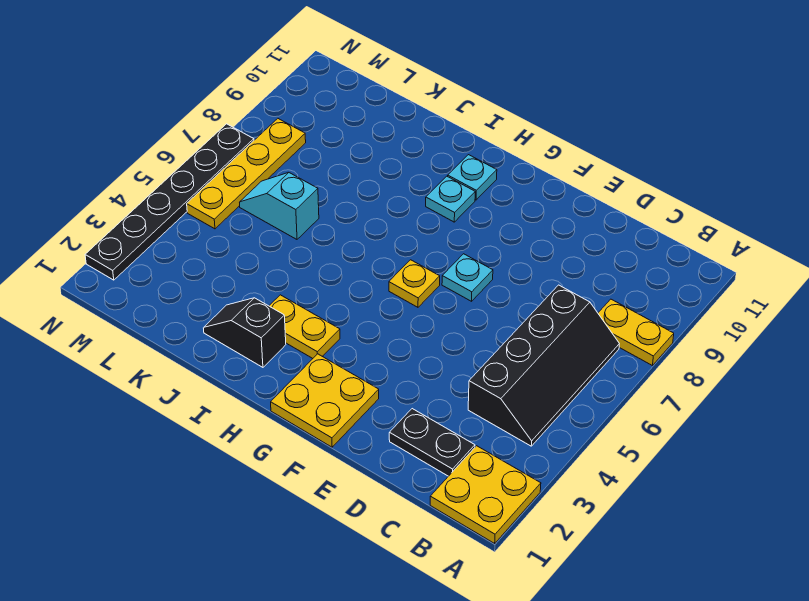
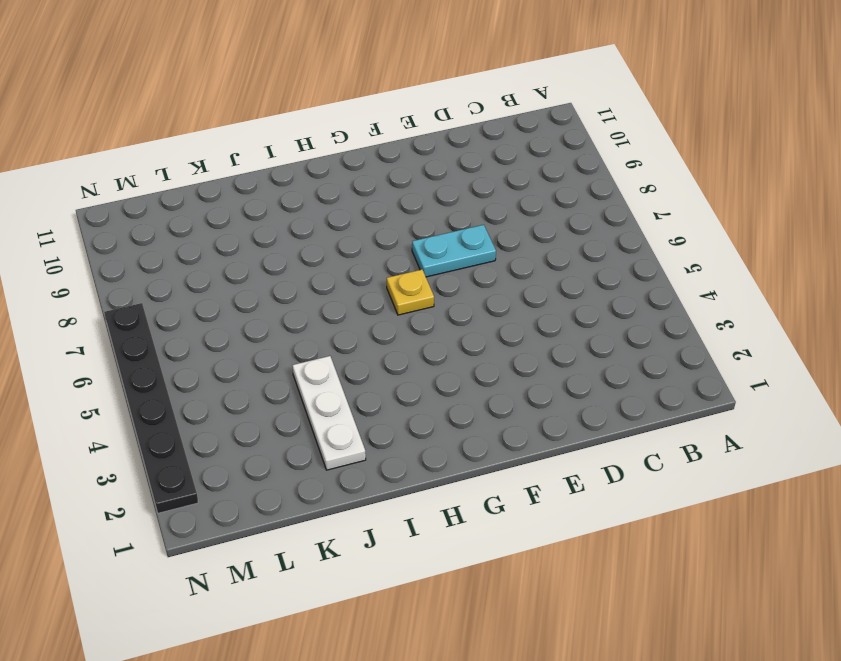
cyan plate E7:F7 level 1 -> cyan plate F7 level 1
white plate J2:J4 level 1 -> black slope I2:J2 level 1 top I
none -> yellow plate A1:B2 level 1
none -> yellow plate A8:B8 level 1
none -> black slope B4:C7 level 1 top C

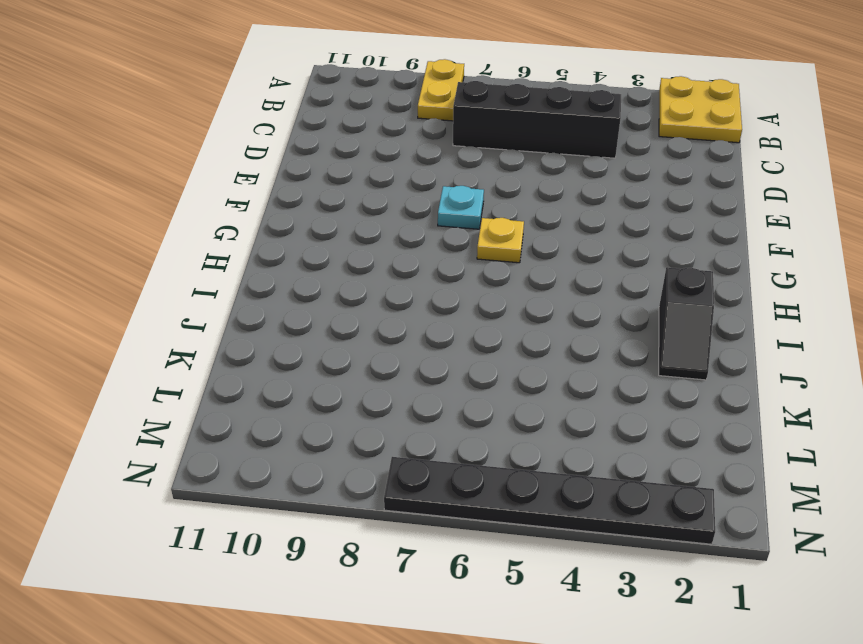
none -> black plate C2:D2 level 1
none -> yellow plate F1:G2 level 1
none -> yellow plate H3:I3 level 1

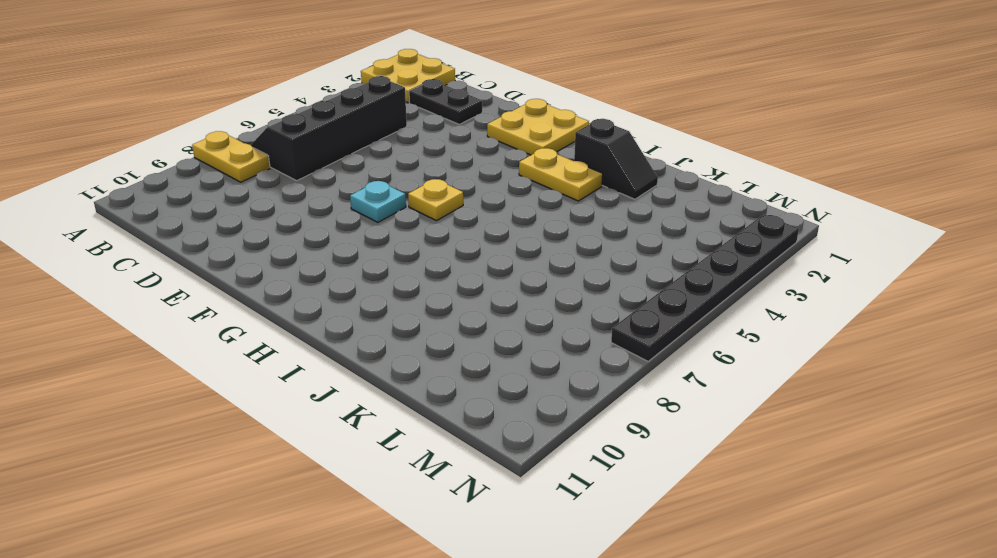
none -> cyan plate H9 level 1
none -> cyan plate H10 level 1
none -> cyan slope K6:L6 level 1 top K

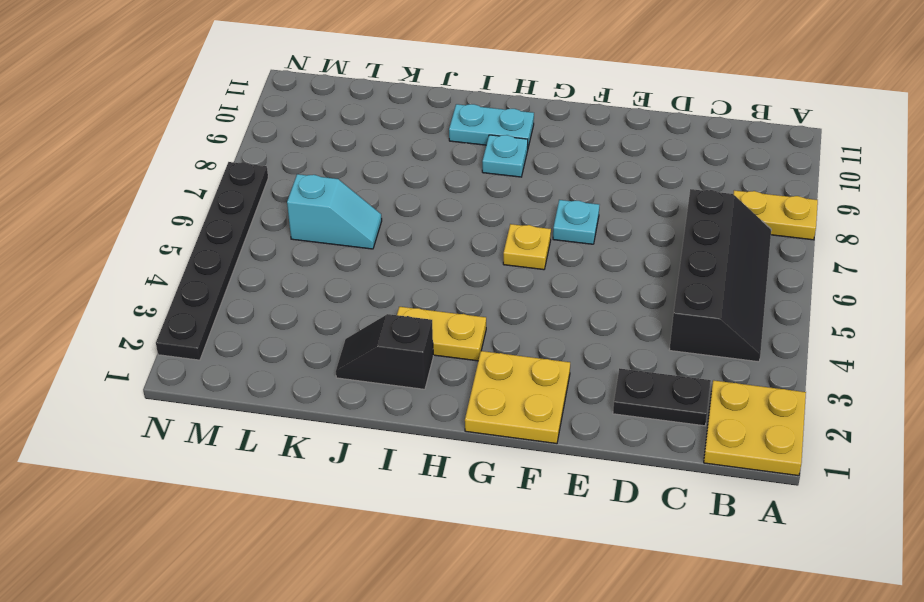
cyan plate H10:I10 level 1 -> cyan plate H10 level 1
cyan slope K6:L6 level 1 top L -> cyan slope K6:L6 level 1 top K
none -> yellow plate M5:M8 level 1

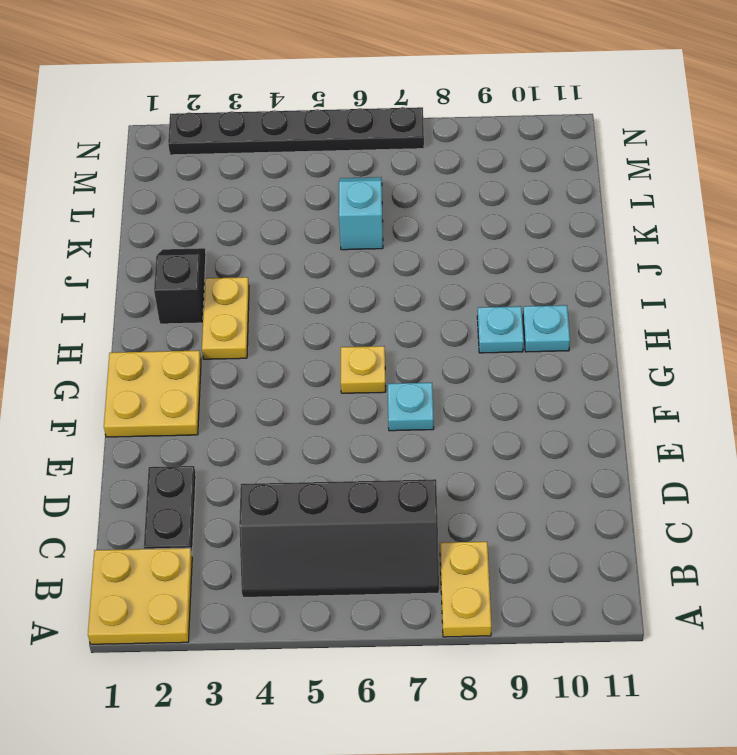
none -> yellow plate M5:M8 level 1

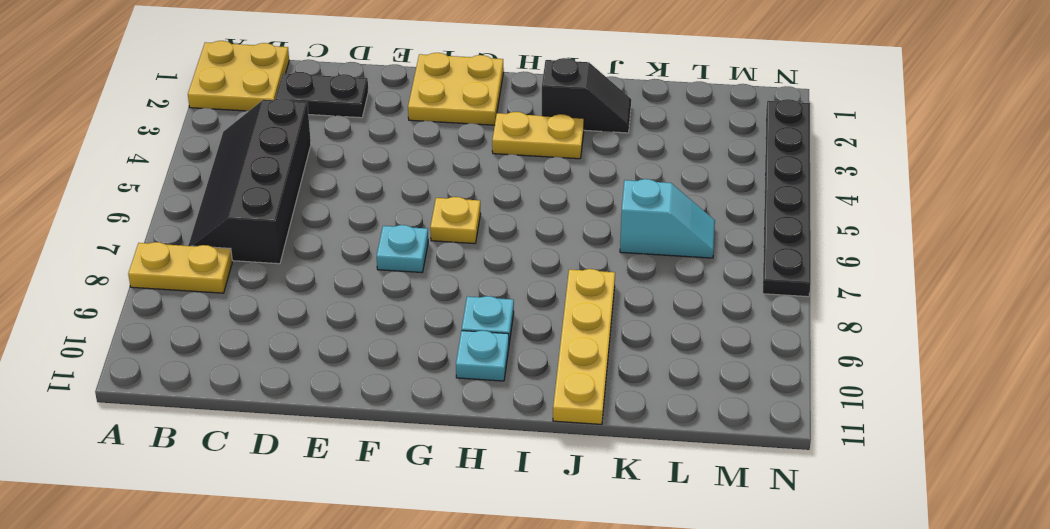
yellow plate J8:J11 level 1 -> yellow plate M5:M8 level 1

